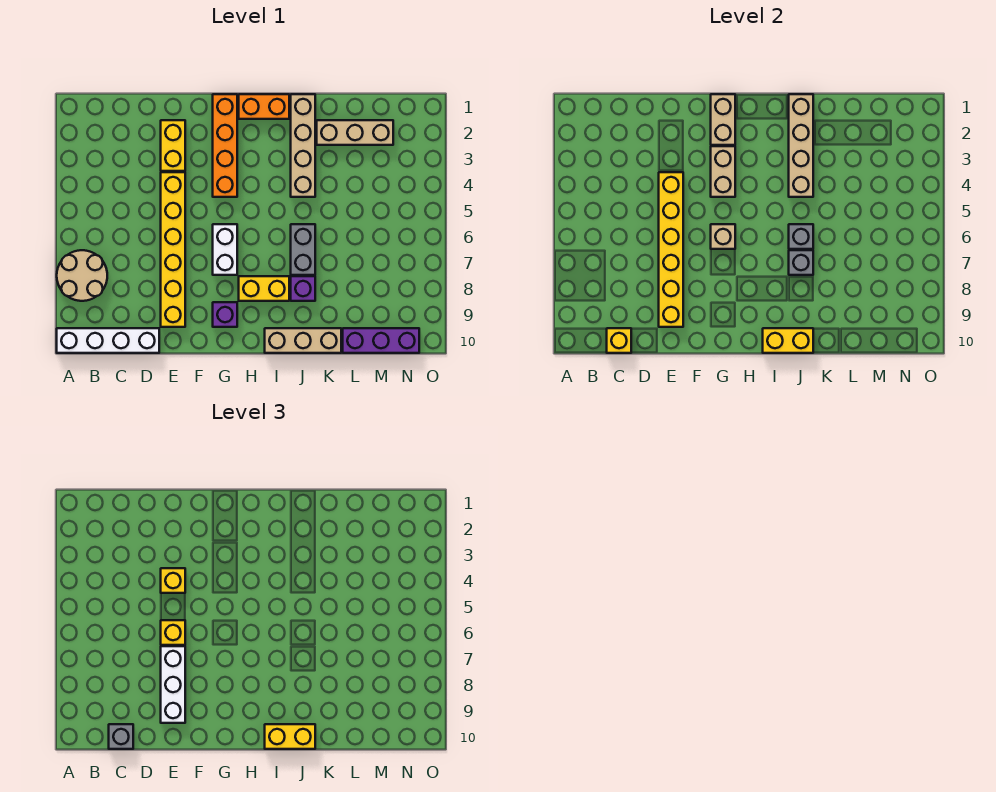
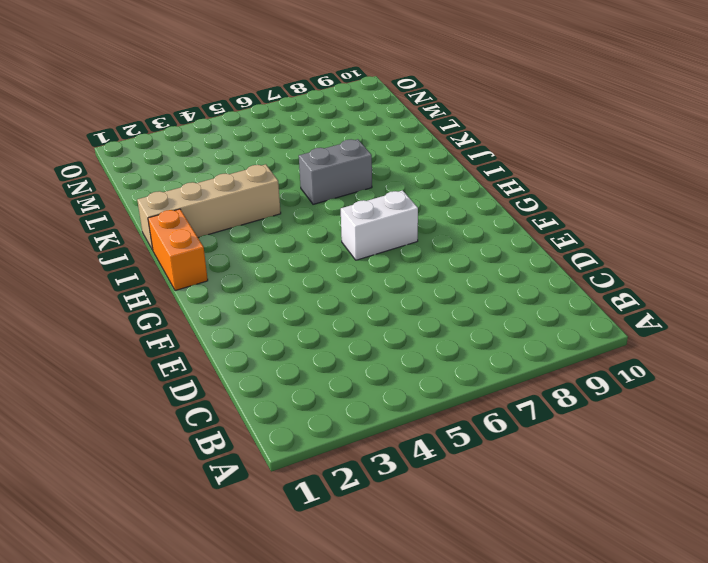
none -> tan round brick A7:B8 level 1
none -> white brick A10:D10 level 1
none -> yellow brick E2:E3 level 1

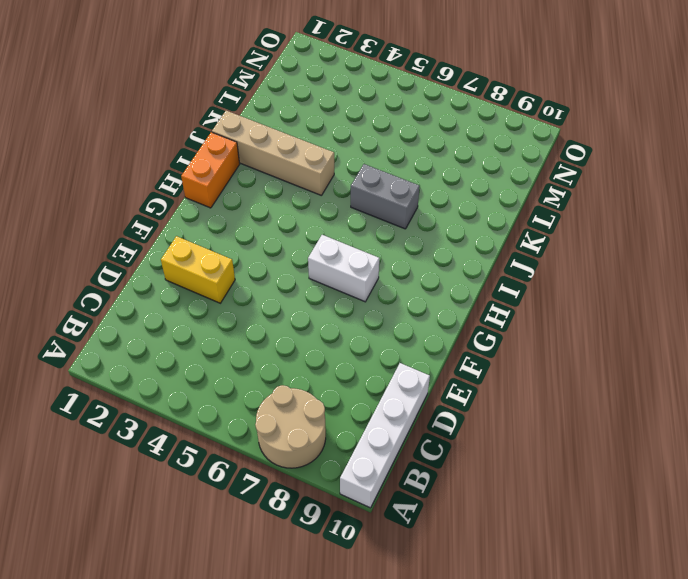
none -> yellow brick E4:E9 level 1
none -> orange brick G1:G4 level 1
none -> purple brick G9 level 1

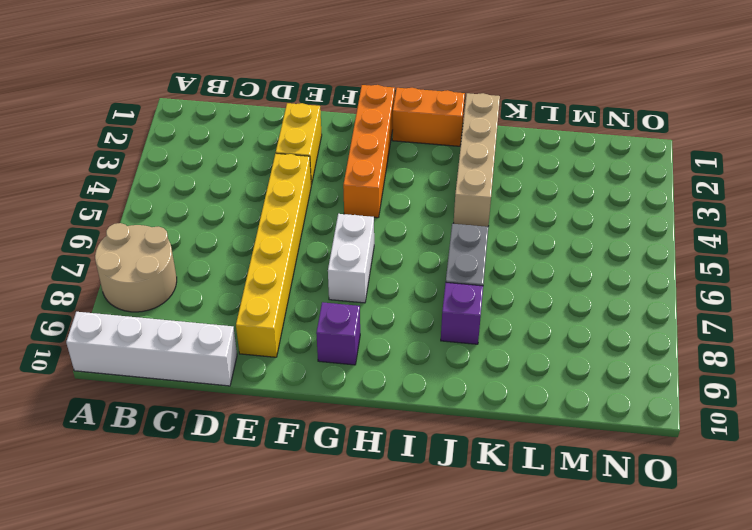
none -> yellow brick H8:I8 level 1
none -> tan brick I10:K10 level 1
none -> tan brick K2:M2 level 1

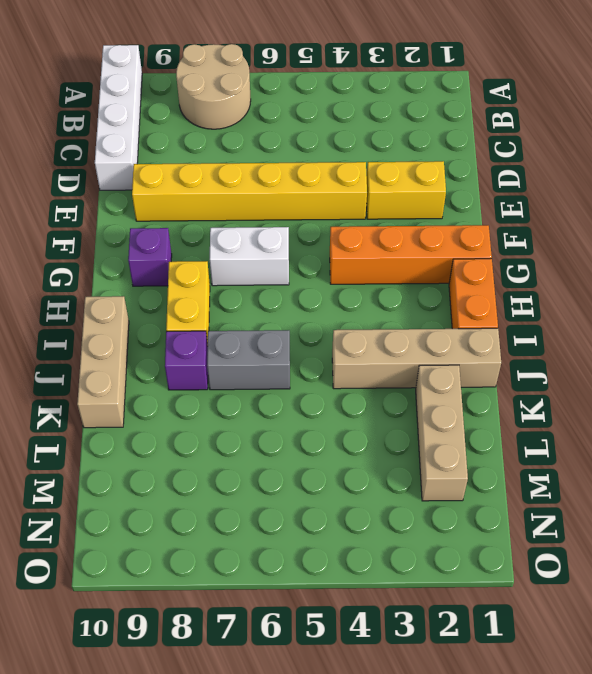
none -> purple brick L10:N10 level 1
none -> yellow brick C10 level 2
none -> yellow brick E4:E9 level 2

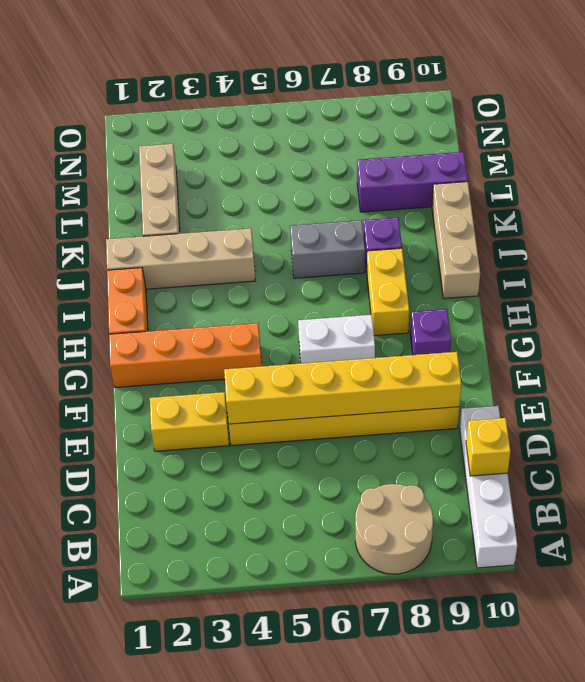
purple brick L8:L10 level 1 -> purple brick L10:N10 level 1
none -> tan brick G1:G2 level 2
none -> tan brick G3:G4 level 2
none -> tan brick G6 level 2

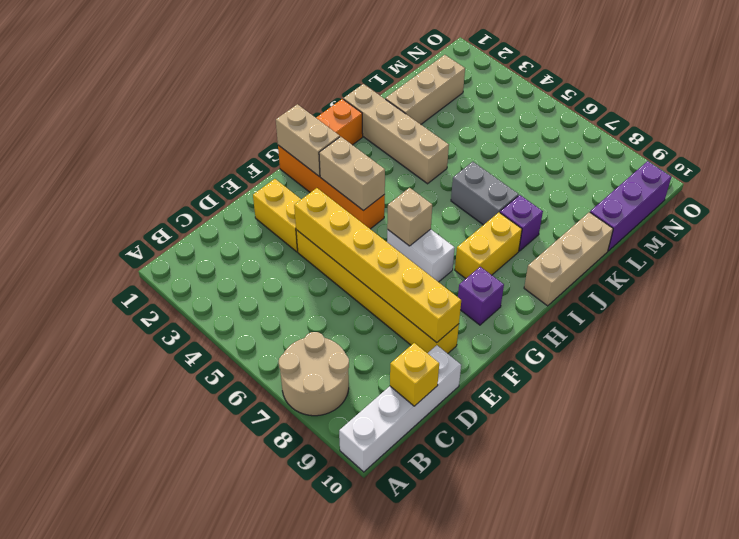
none -> yellow brick I10:J10 level 2
none -> tan brick J1:J4 level 2
none -> grey brick J6 level 2

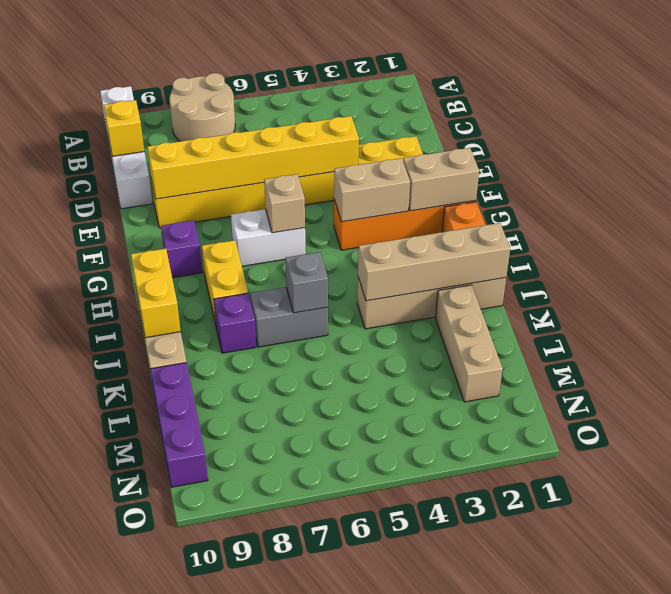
none -> grey brick J7 level 2
none -> grey brick C10 level 3
none -> yellow brick E4 level 3

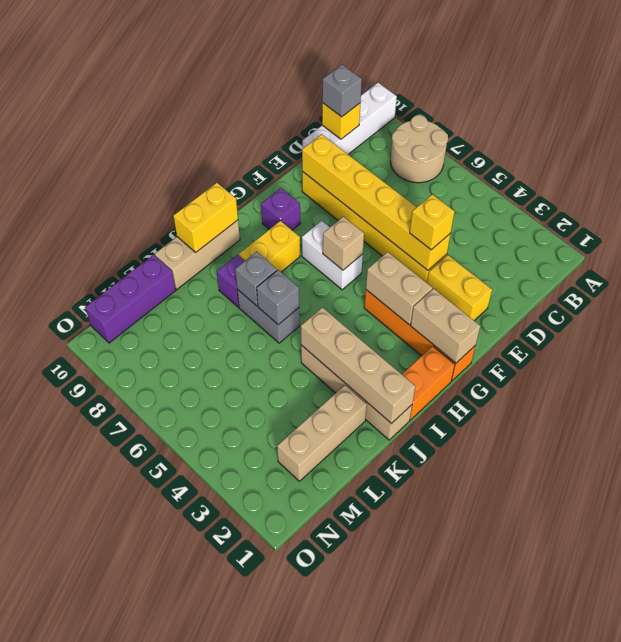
none -> yellow brick E6 level 3
none -> white brick E7:E9 level 3
none -> yellow brick I10:J10 level 3

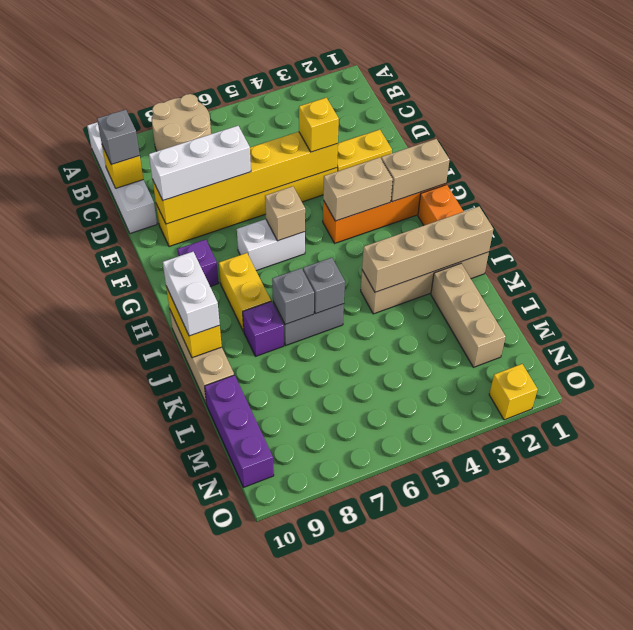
white brick I10:J10 level 3 -> yellow brick I10:J10 level 3
yellow brick O2 level 1 -> yellow brick E6 level 3

